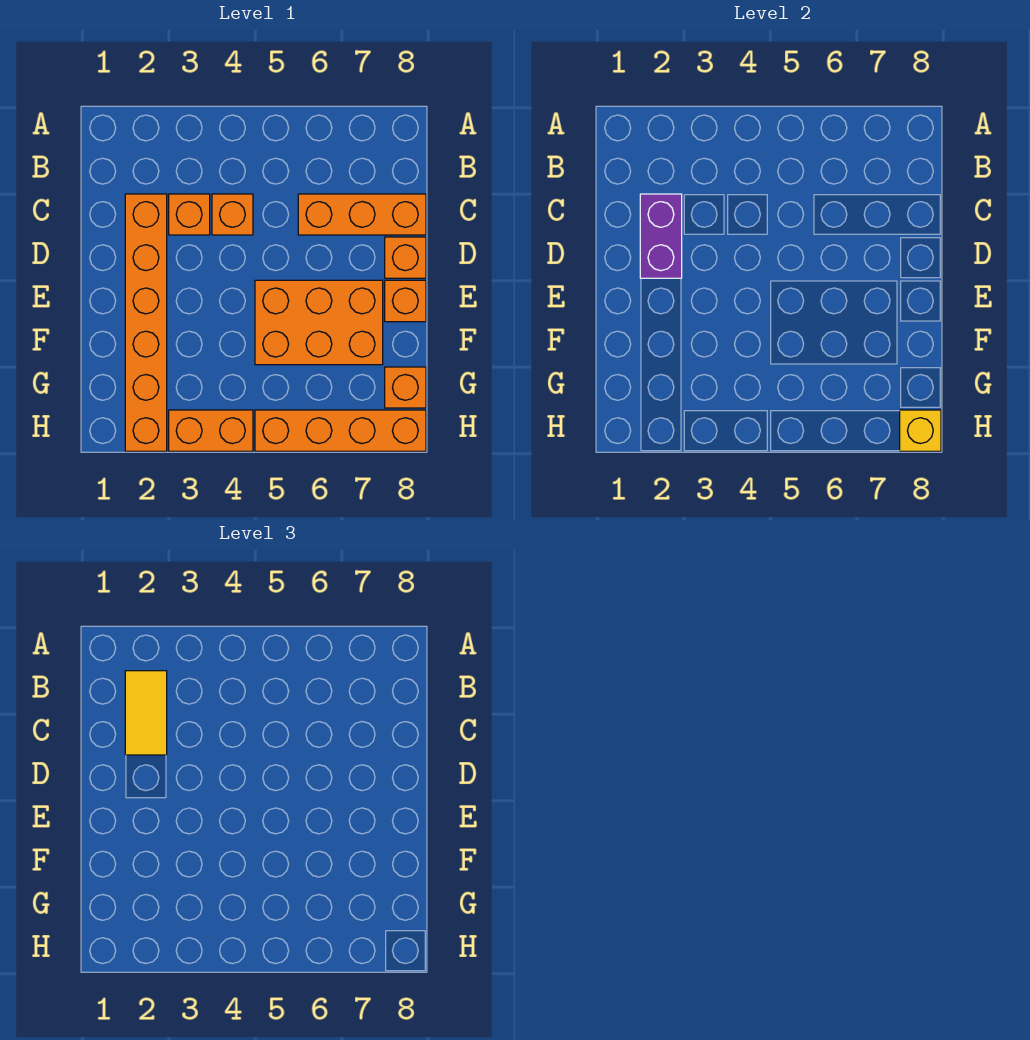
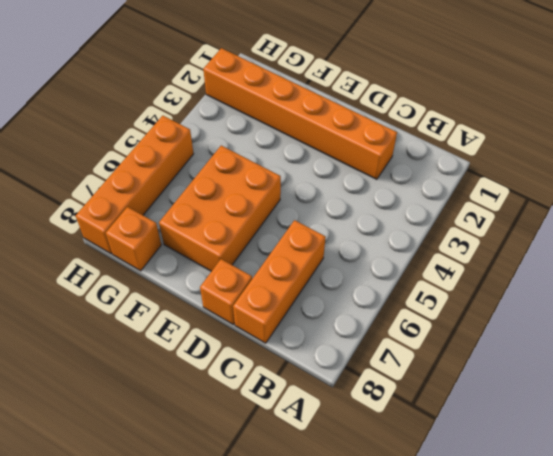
none -> orange brick C3 level 1
none -> orange brick C4 level 1
none -> orange brick E8 level 1

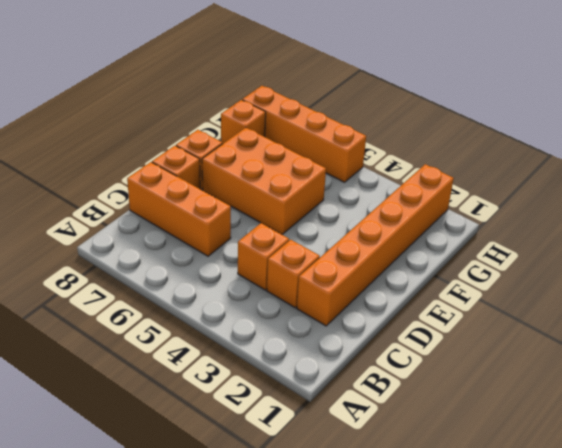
none -> orange brick H3:H4 level 1
none -> purple brick C2:D2 level 2
none -> yellow brick H8 level 2

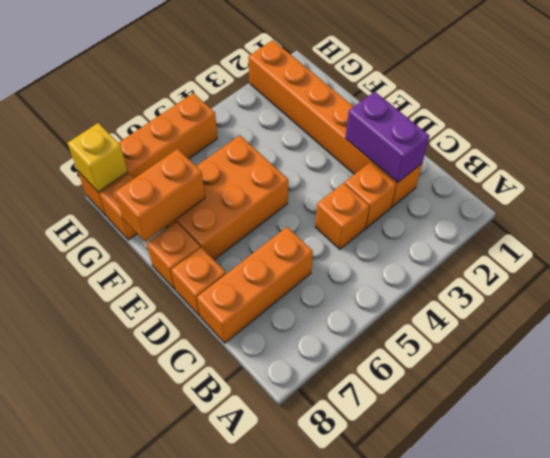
orange brick F7:F8 level 2 -> orange brick H3:H4 level 1
none -> yellow tile B2:C2 level 3

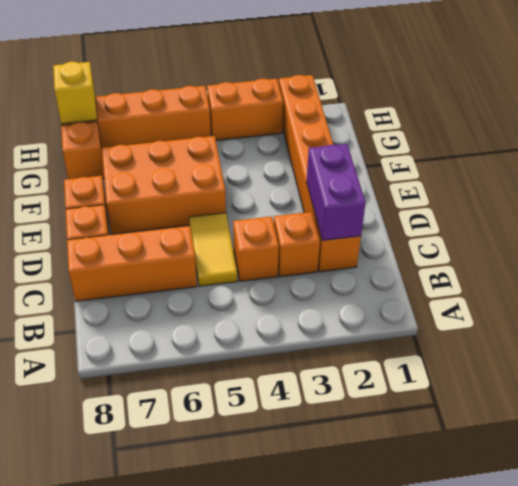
yellow tile C5:D5 level 1 -> yellow tile B2:C2 level 3

